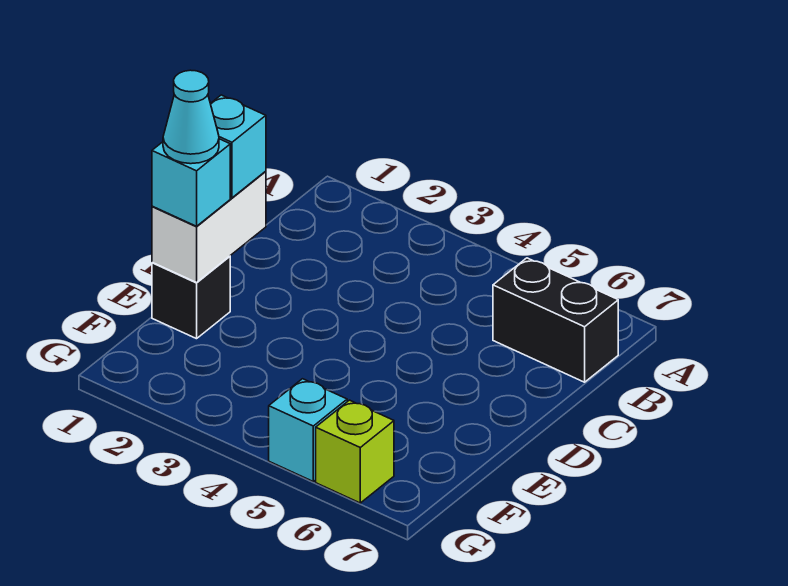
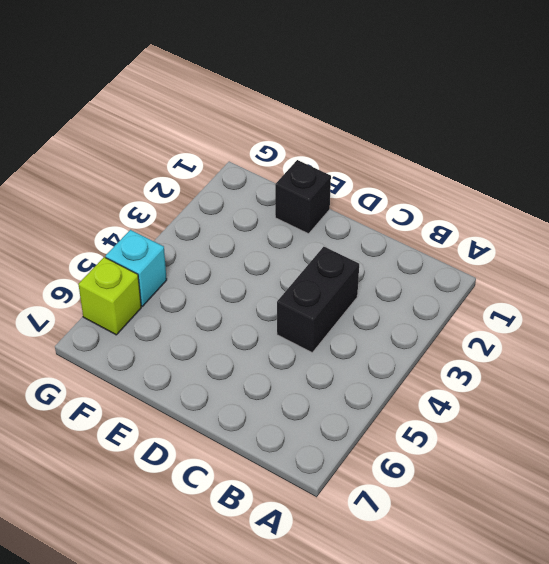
black brick C3:C4 level 1 -> black brick B6:B7 level 1
none -> white brick D1:E1 level 2
none -> cyan brick D1 level 3

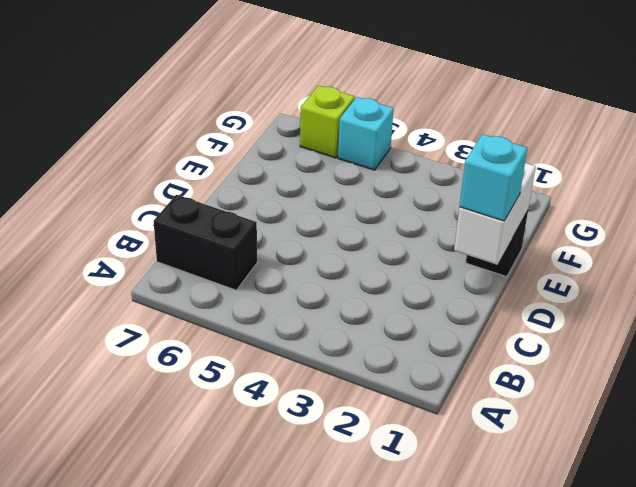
none -> cyan brick E1 level 3
none -> cyan cone E1 level 4

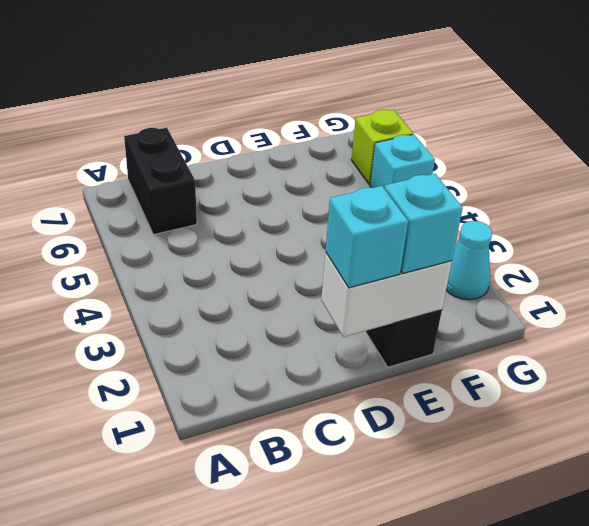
cyan cone G2 level 1 -> cyan cone E1 level 4

